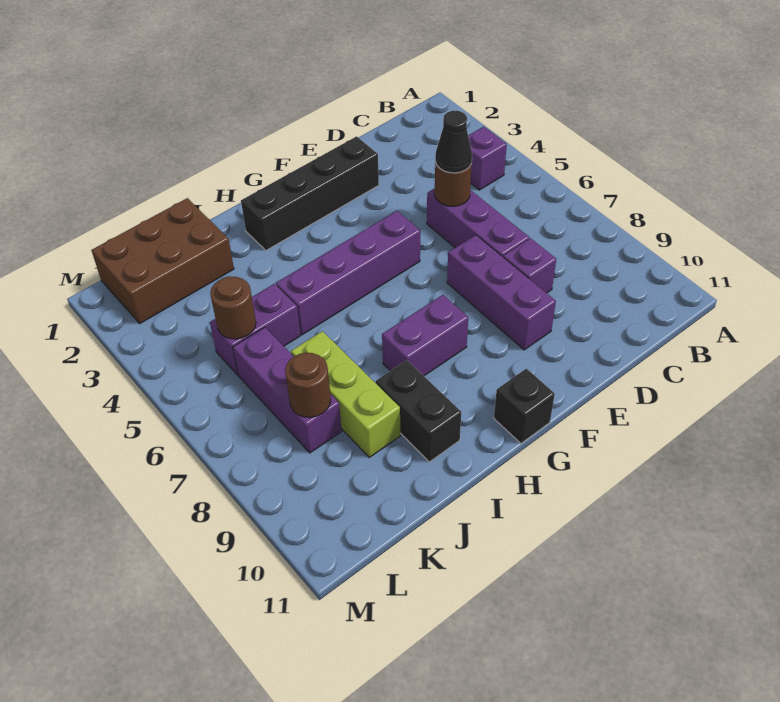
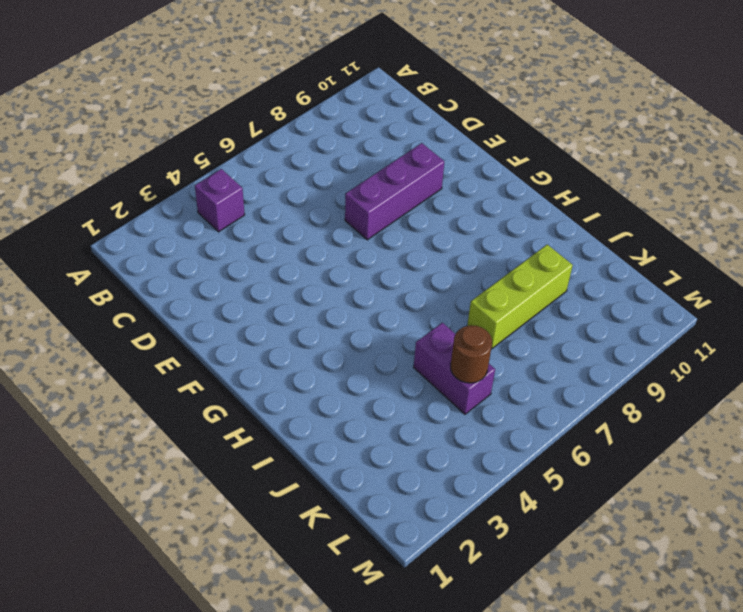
none -> purple brick D5:D7 level 1
none -> purple brick D8 level 1
none -> black brick E2:H2 level 1

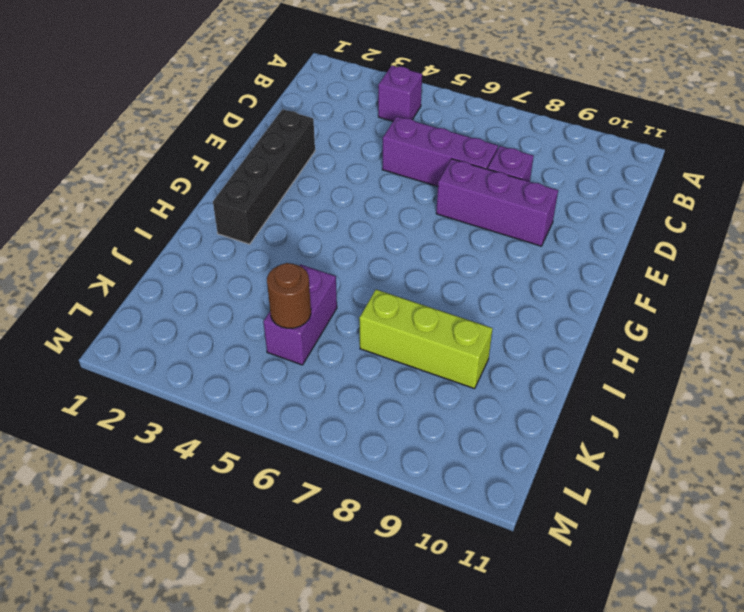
none -> purple brick F5:I5 level 1
none -> purple brick G8:H8 level 1
none -> black brick G11 level 1

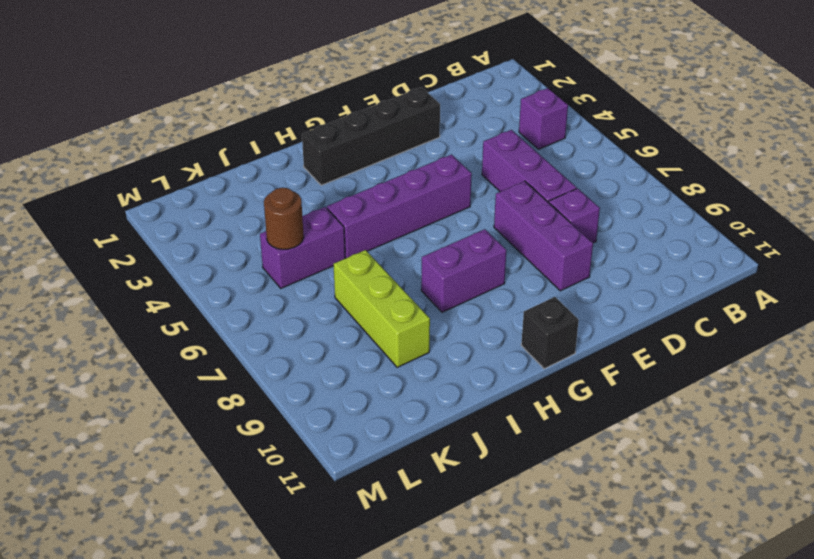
none -> black brick I9:I10 level 1
none -> brown brick J1:L2 level 1
none -> purple brick K6:K8 level 1

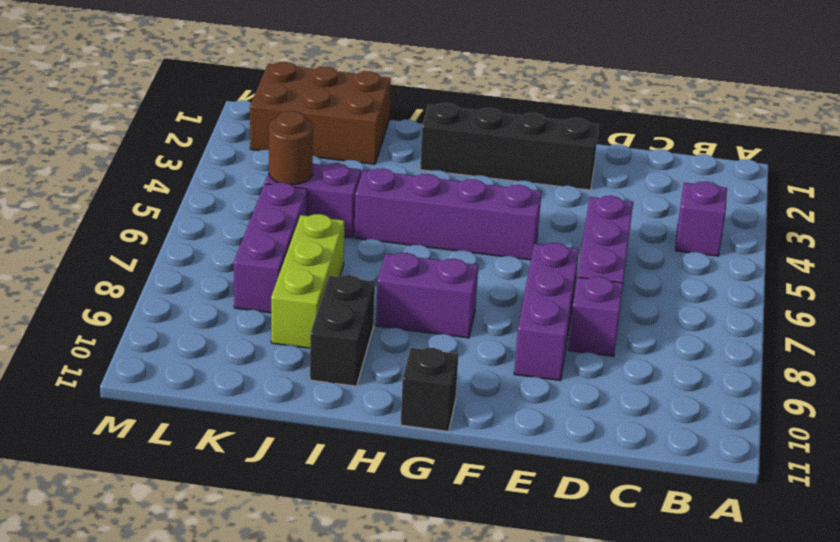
none -> brown round brick D5 level 2
none -> brown round brick K8 level 2
none -> black cone D5 level 3

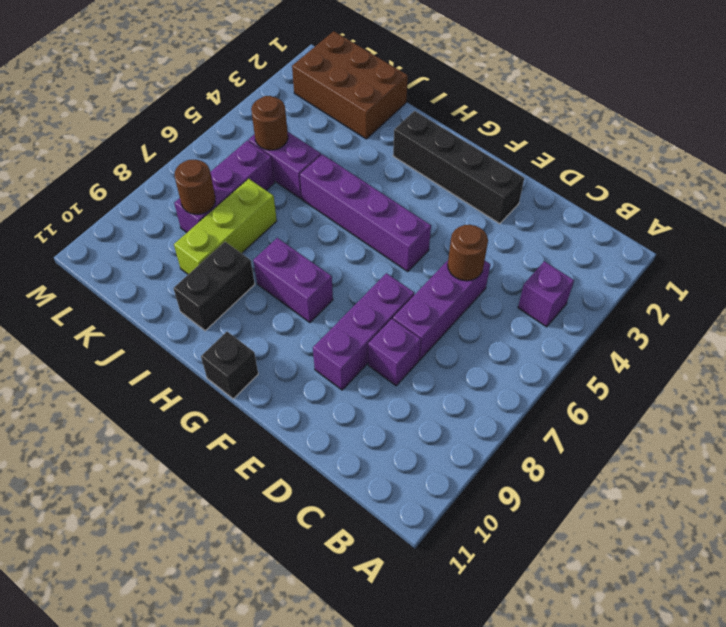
none -> black cone D5 level 3

